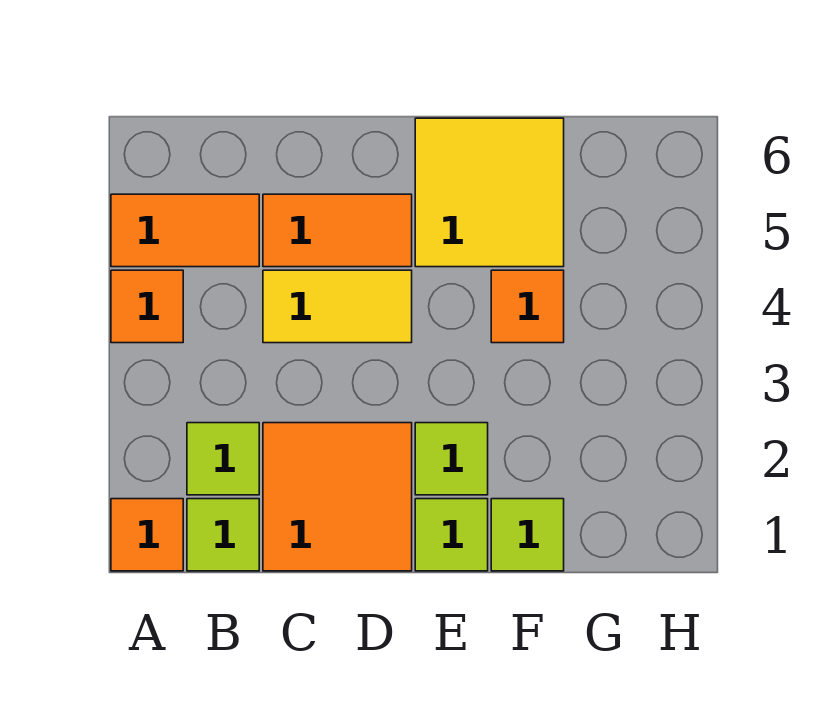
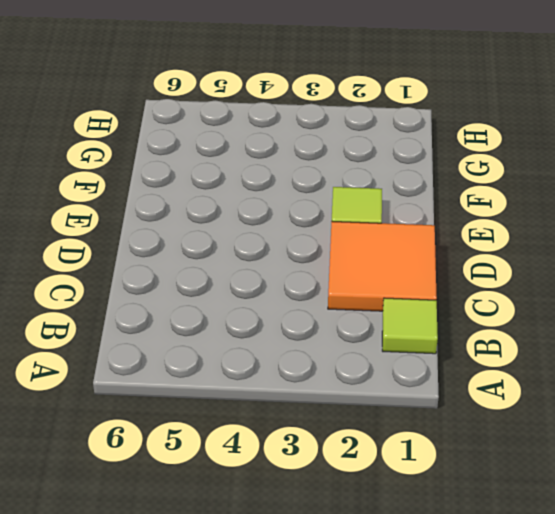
none -> orange tile A1 level 1
none -> orange tile A4 level 1
none -> orange tile A5:B5 level 1

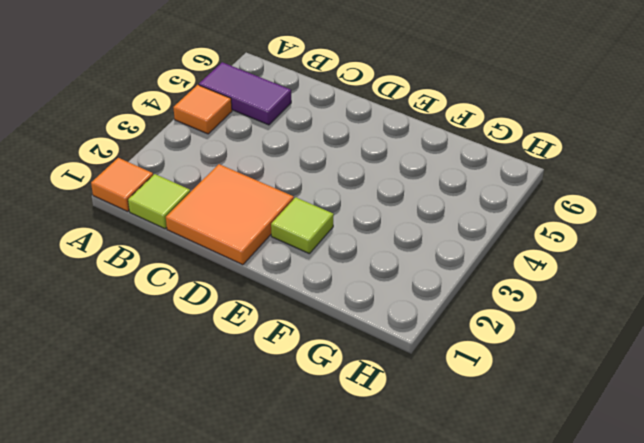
purple tile A5:B5 level 1 -> orange tile A5:B5 level 1
none -> lime tile B2 level 1
none -> yellow tile C4:D4 level 1
none -> orange tile C5:D5 level 1

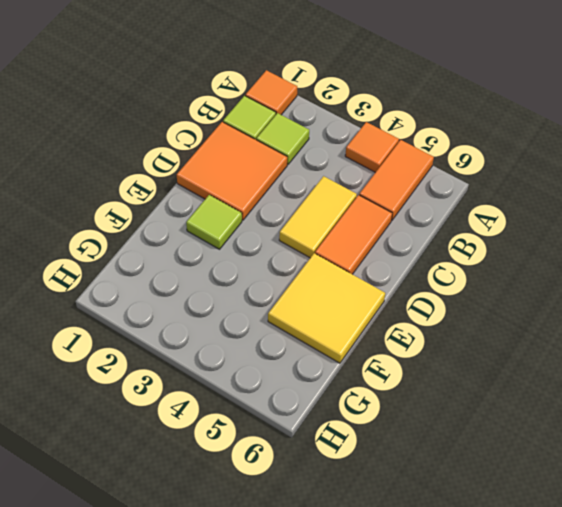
none -> lime tile E1 level 1
none -> lime tile F1 level 1
none -> orange tile F4 level 1

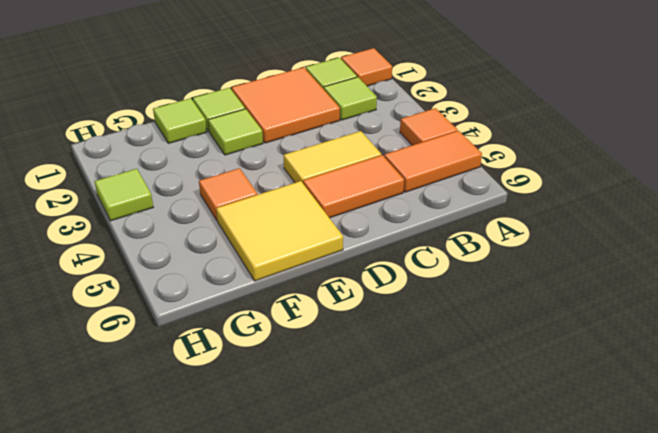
lime tile H3 level 1 -> none

